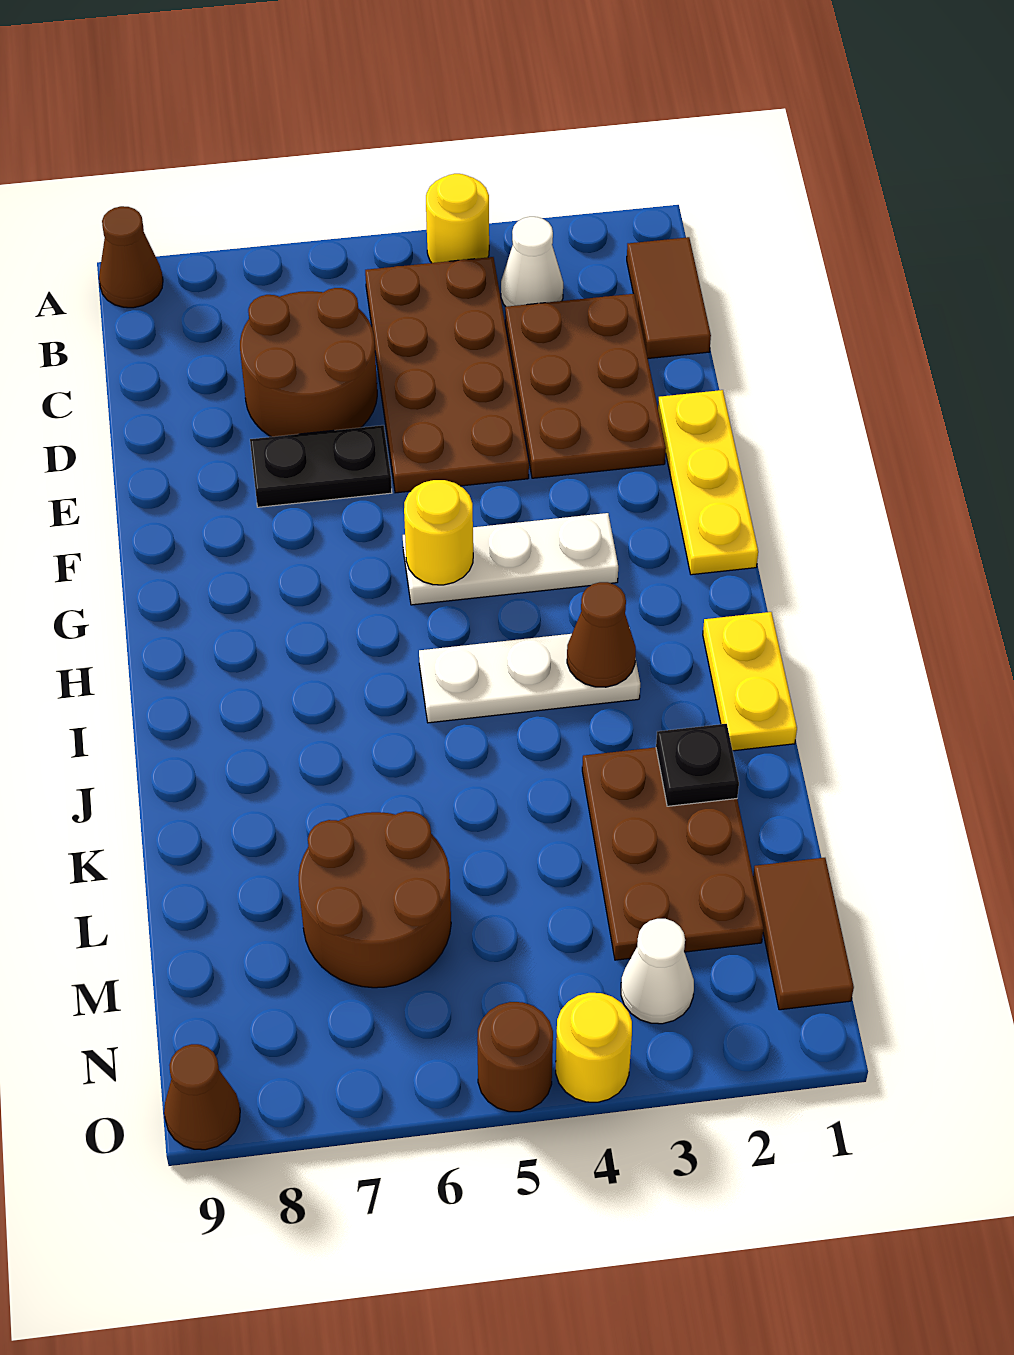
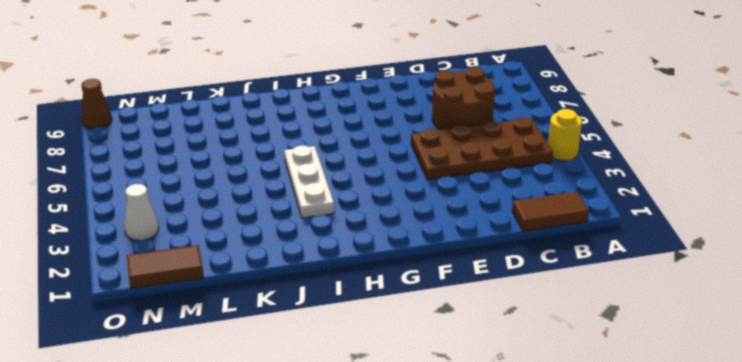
none -> brown cone A9 level 1
none -> white cone B3 level 1
none -> brown plate C2:E3 level 1

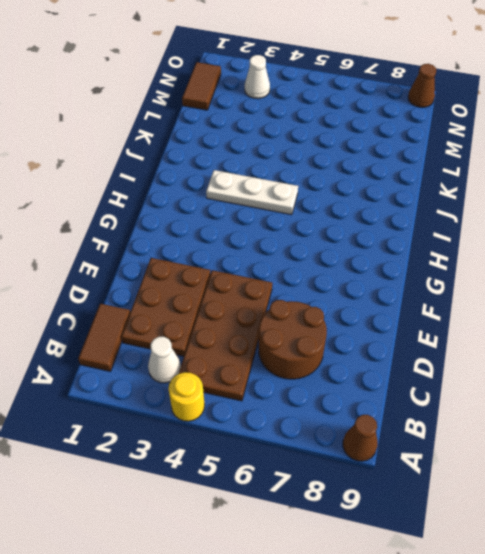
none -> yellow plate E1:G1 level 1
none -> black plate E6:E7 level 1
none -> white plate G3:G5 level 1

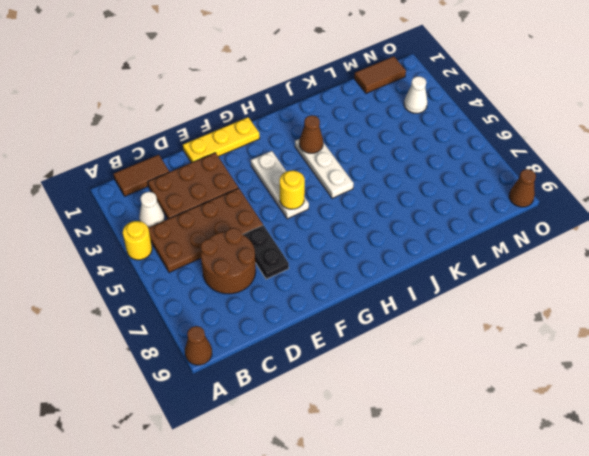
none -> yellow plate I1:J1 level 1
none -> brown plate K2:M3 level 1
none -> brown round brick L6:M7 level 1

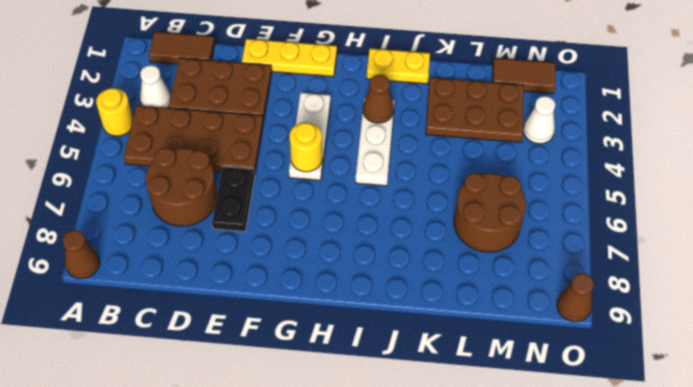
none -> yellow round brick O4 level 1
none -> brown round brick O5 level 1
none -> black plate K2 level 2

